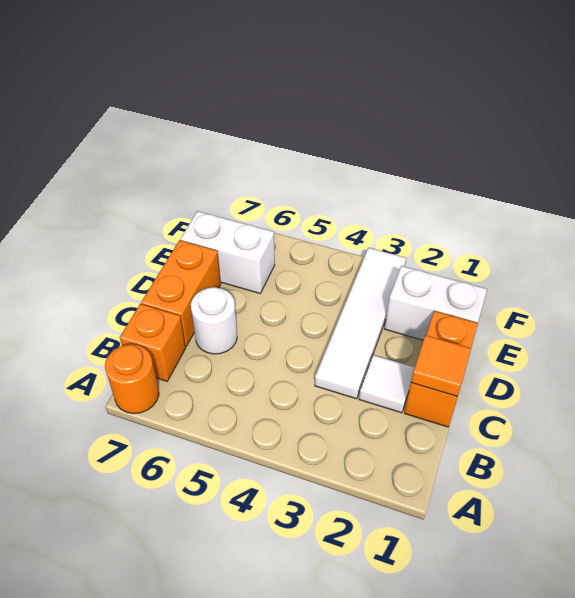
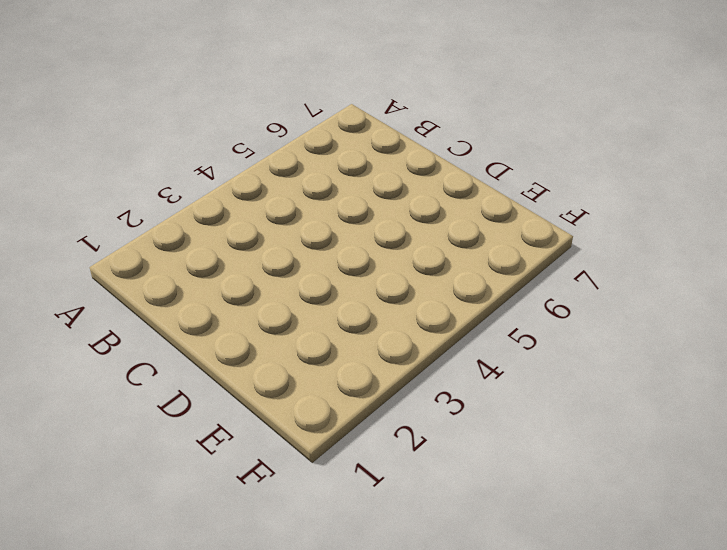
none -> orange round brick A7 level 1
none -> orange brick B7 level 1

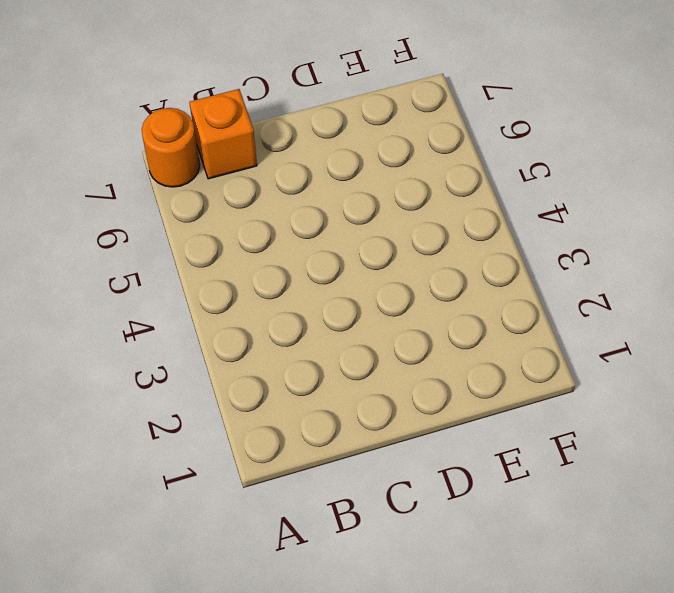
none -> orange brick C1:D1 level 1
none -> white tile C2 level 1

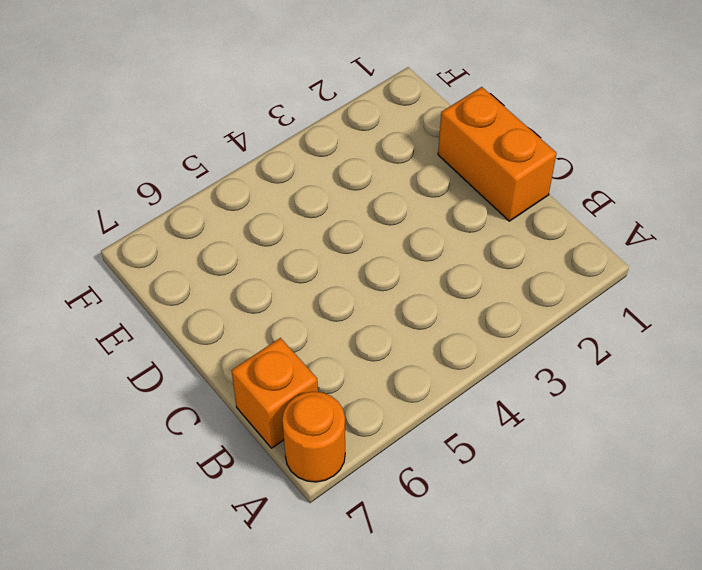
none -> white tile C2 level 1
none -> white tile C3:F3 level 1

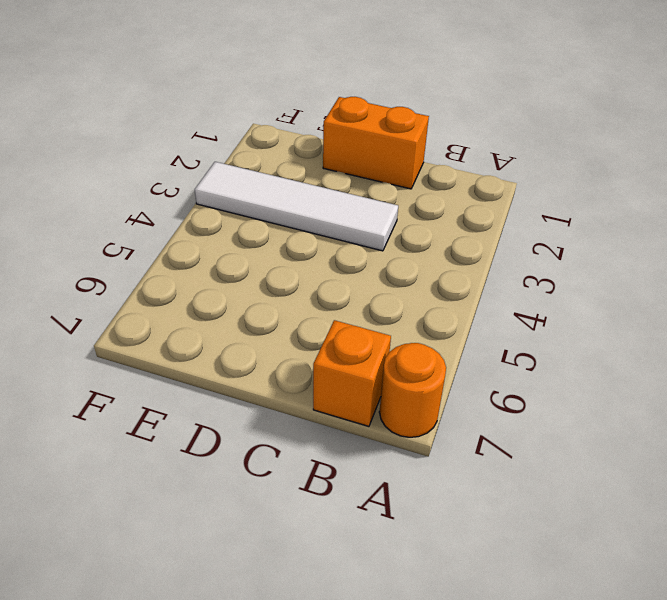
none -> white tile C2 level 1
none -> white round brick C6 level 1

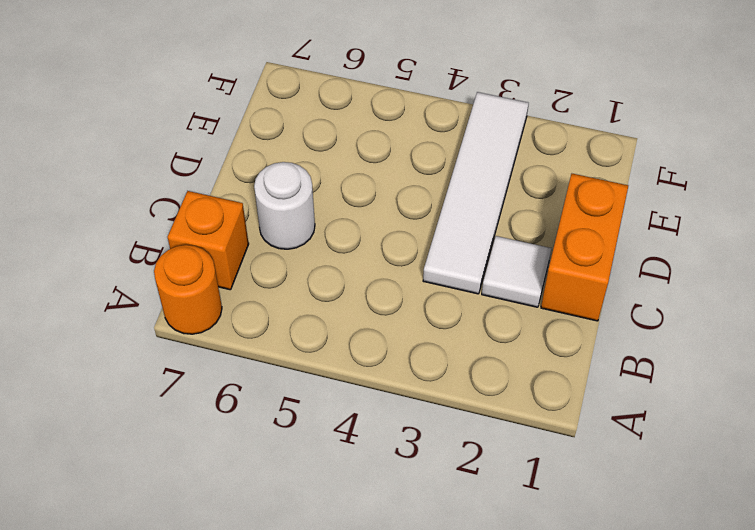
none -> orange brick C7:D7 level 1
none -> white brick E1:E2 level 1

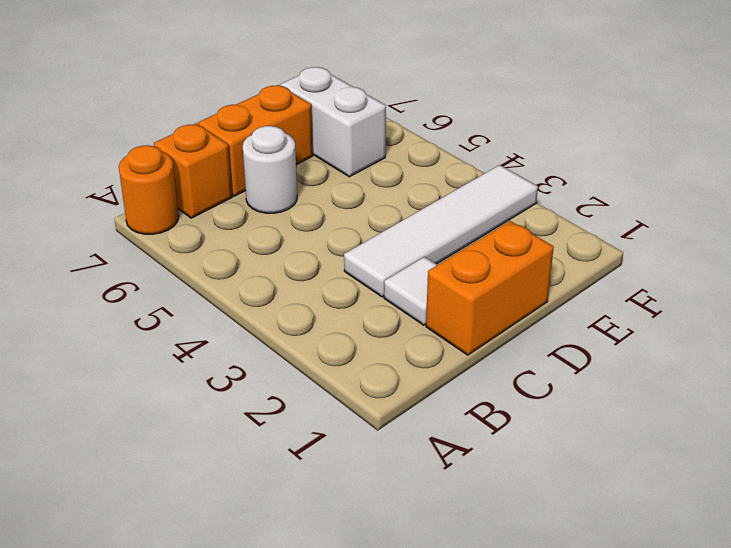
none -> white brick E1:E2 level 1
none -> orange tile C1 level 2

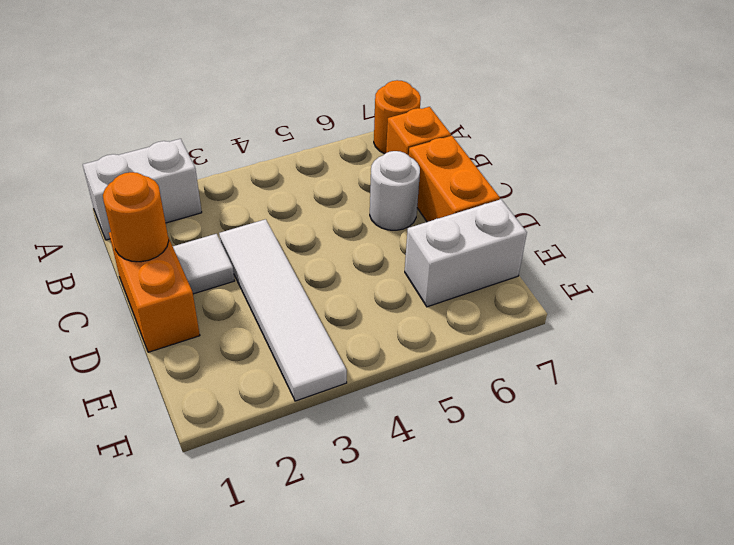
white brick A1:A2 level 1 -> white brick E1:E2 level 1
orange round brick C1 level 2 -> orange tile C1 level 2

